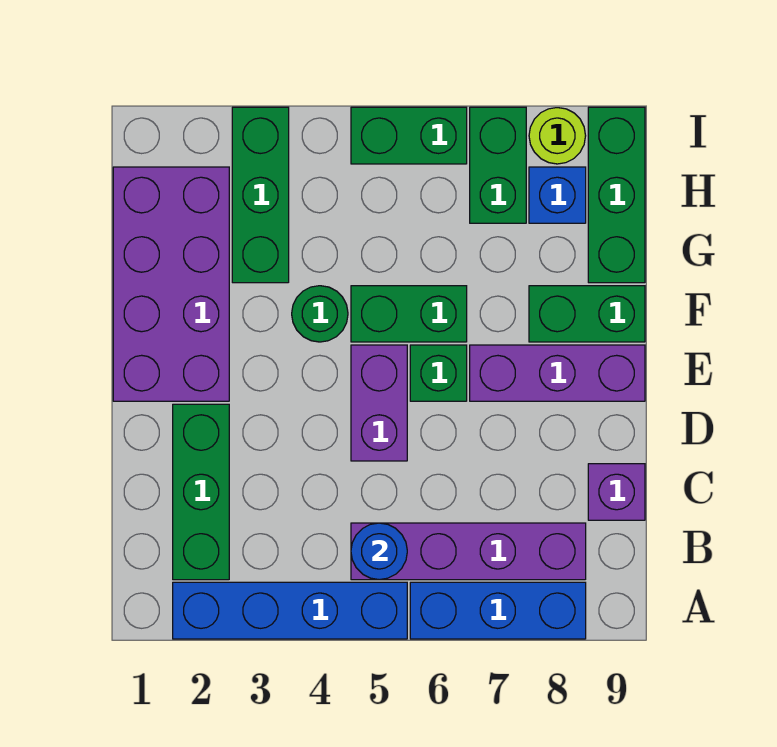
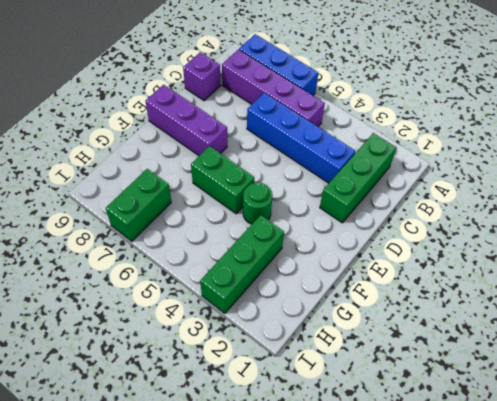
blue brick C3:C6 level 1 -> blue brick A2:A5 level 1
none -> purple brick D5:E5 level 1
none -> purple brick E1:H2 level 1
none -> green brick E6 level 1

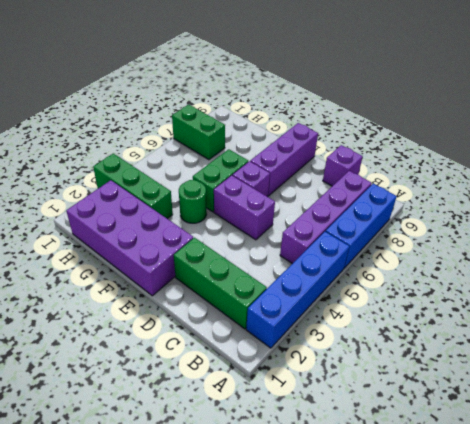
purple brick E6 level 1 -> green brick E6 level 1
none -> green brick F8:F9 level 1
none -> green brick G9:I9 level 1
none -> blue brick H8 level 1

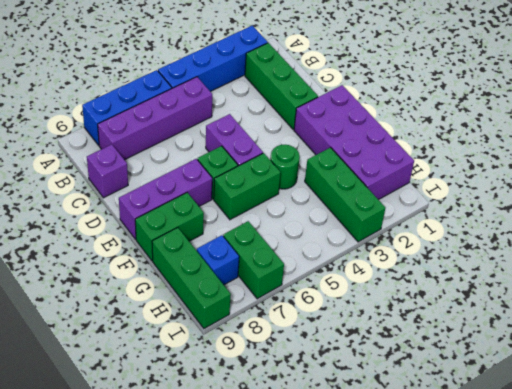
none -> green brick I5:I6 level 1
none -> lime round brick I8 level 1
none -> blue round brick B5 level 2

